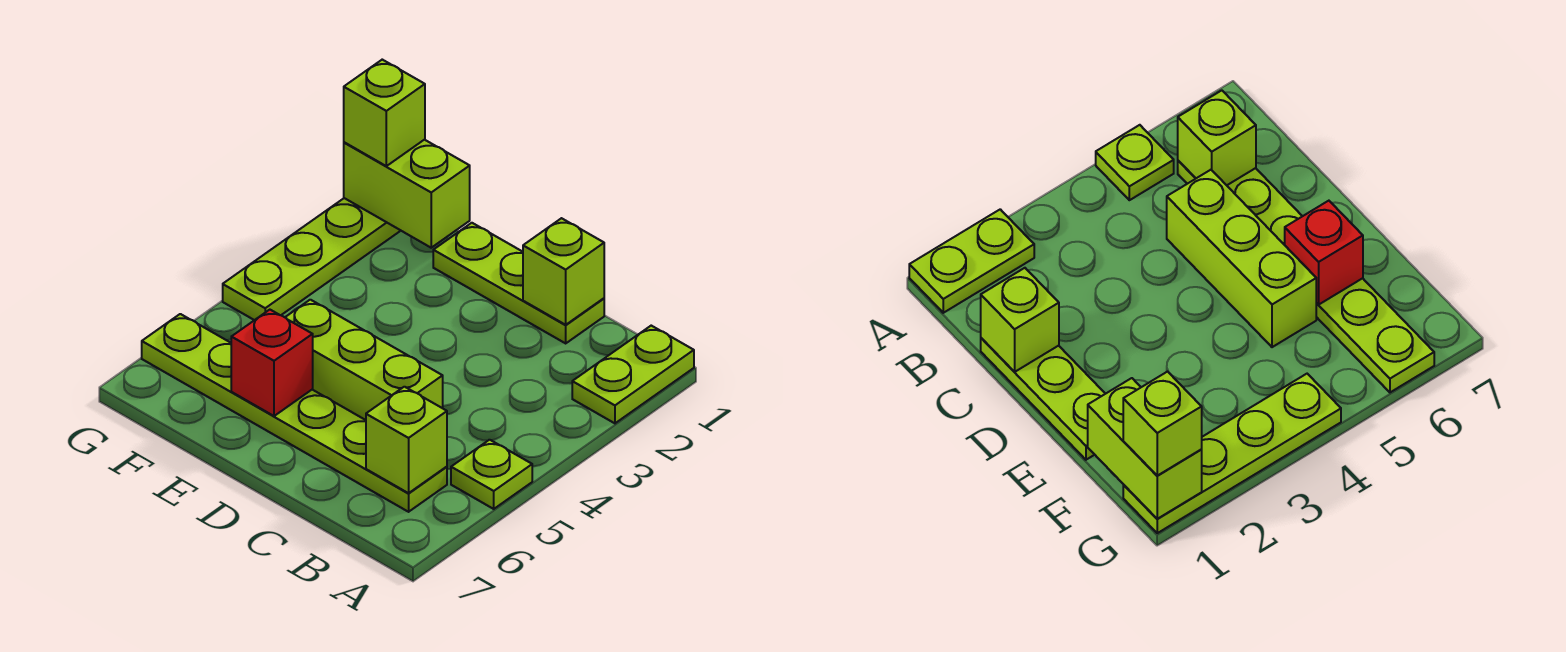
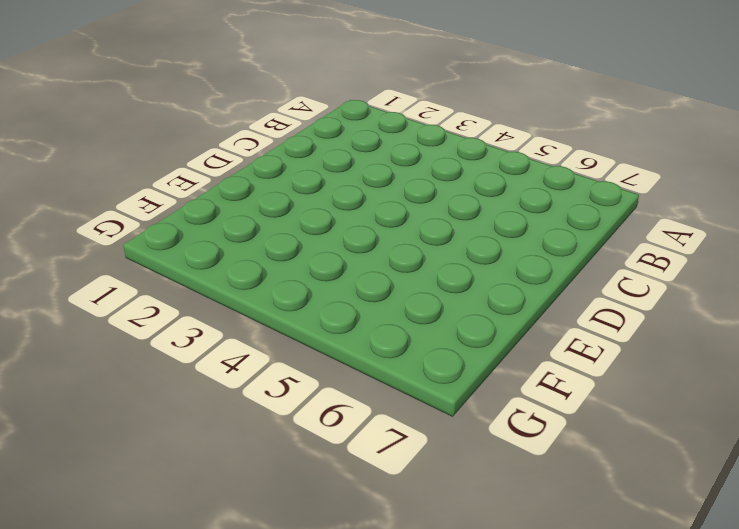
none -> lime plate A1:A2 level 1
none -> lime plate A5 level 1

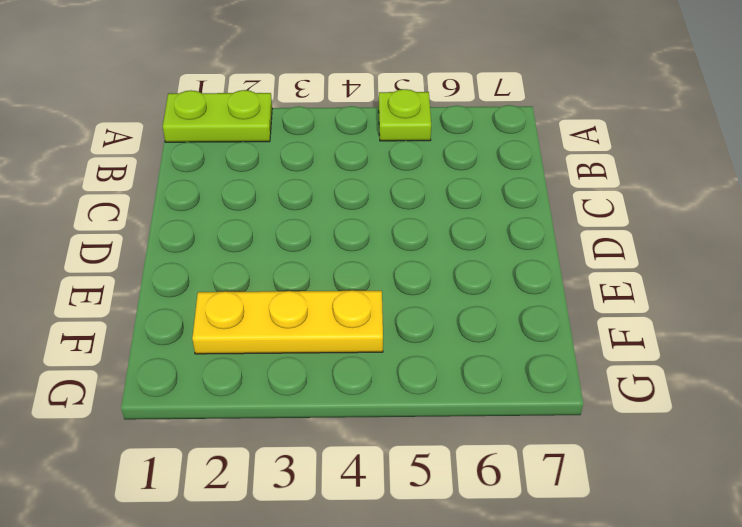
yellow plate F2:F4 level 1 -> none
none -> lime plate B6:G6 level 1
none -> lime plate C1:E1 level 1

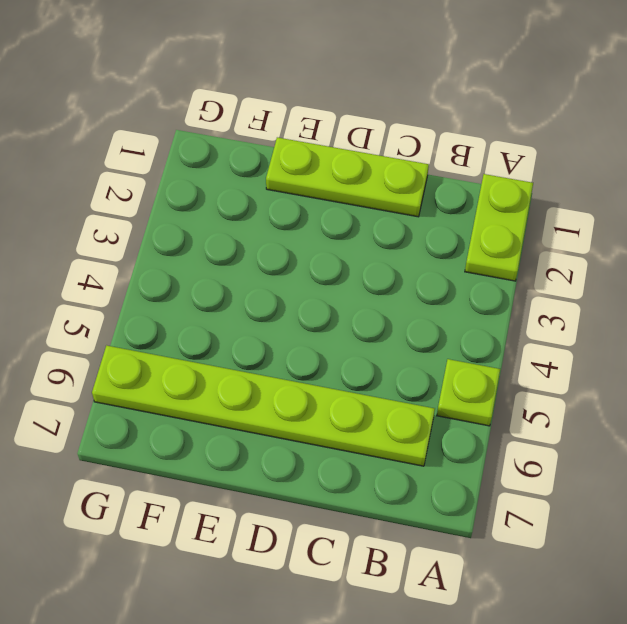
none -> lime brick C5:E5 level 1
none -> lime plate G1:G4 level 1

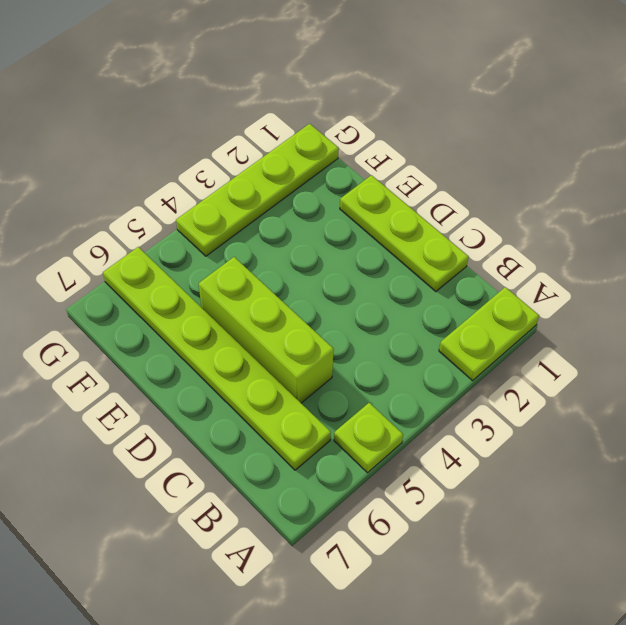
none -> lime brick B6 level 2
none -> lime brick C1 level 2

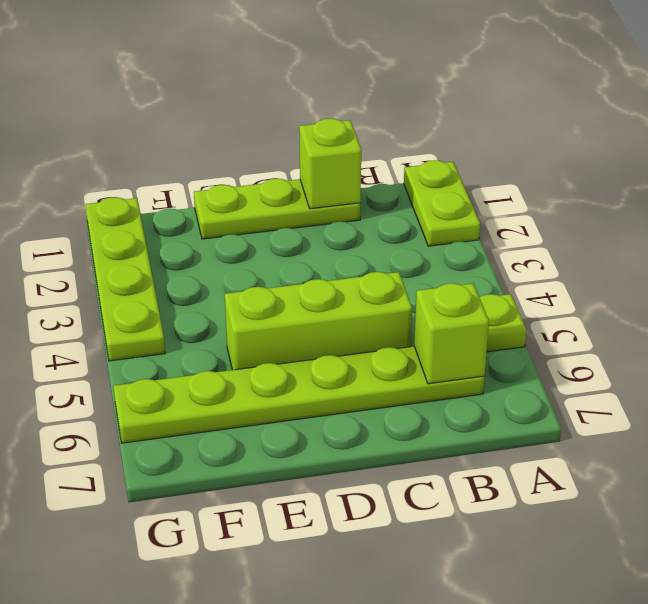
none -> red brick E6 level 2
none -> lime brick F1:G1 level 2

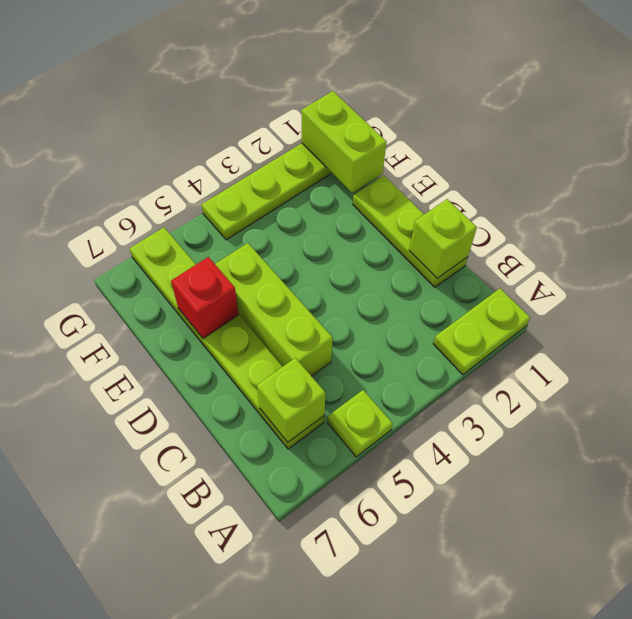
none -> lime brick G1 level 3

